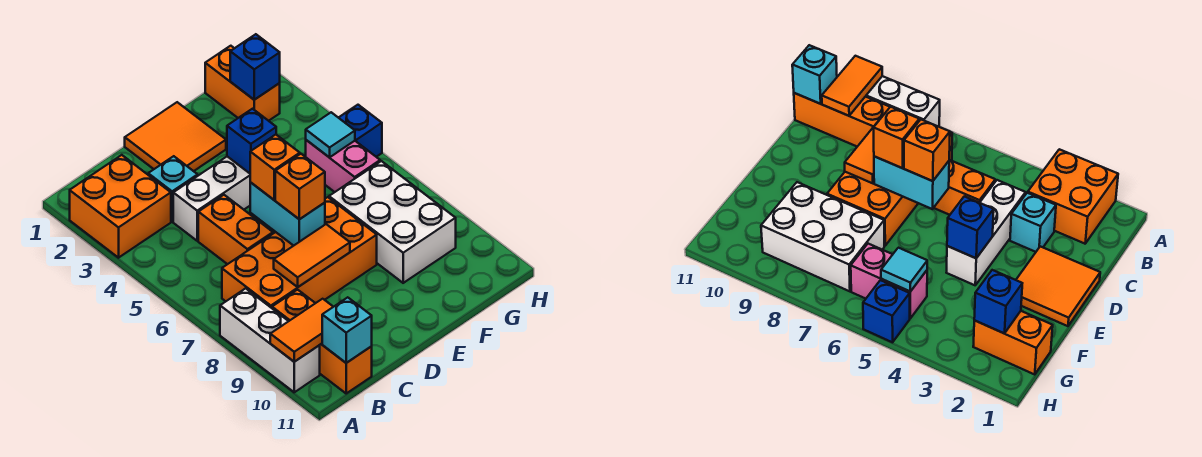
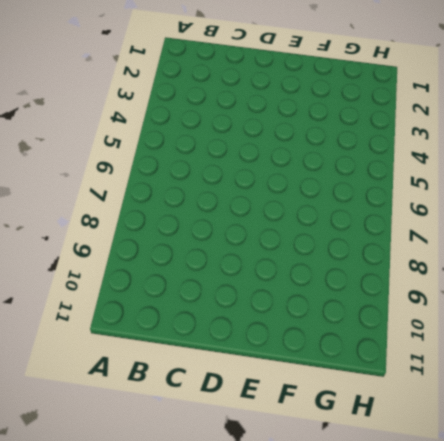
none -> orange brick A2:B3 level 1
none -> white brick A8:A10 level 1
none -> orange brick B7:E8 level 1

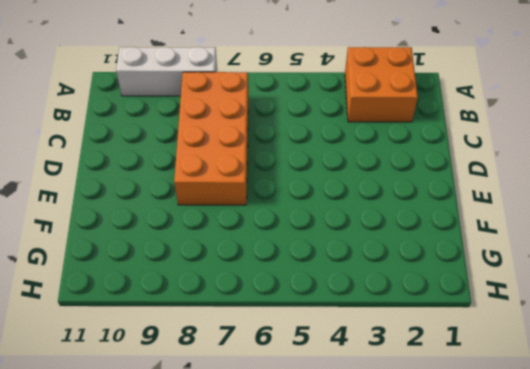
none -> orange brick B9:B11 level 1
none -> cyan brick C3 level 1
none -> white brick C4:E4 level 1

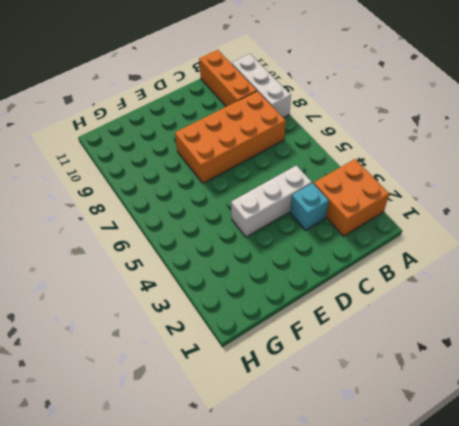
none -> orange brick C5:C6 level 1
none -> orange tile D1:E2 level 1
none -> white brick F7:G9 level 1

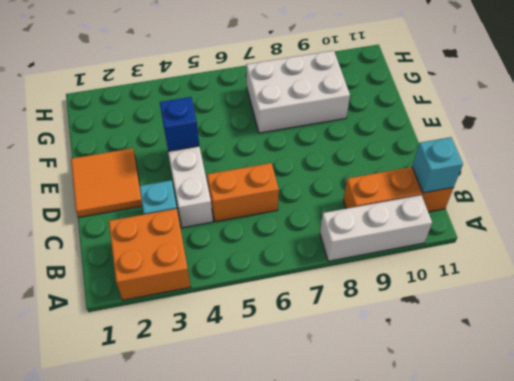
none -> orange brick B7:E8 level 1
none -> orange brick G1:G2 level 1
none -> pink brick G5:G6 level 1

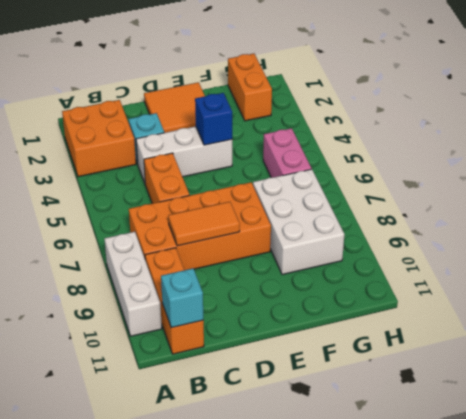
none -> blue brick H5 level 1
none -> orange tile A10:B10 level 2
none -> cyan brick D6:D7 level 2

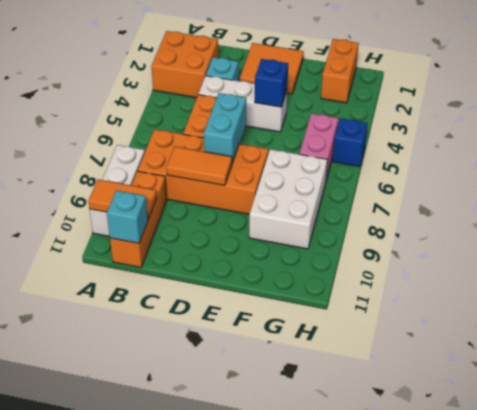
none -> blue brick G2 level 2
none -> cyan tile G5 level 2
none -> orange brick D6 level 3

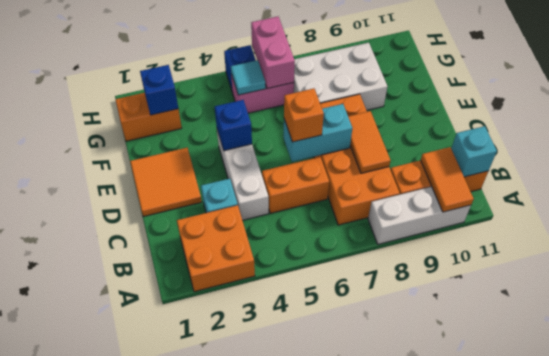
pink brick G6:H6 level 2 -> none
none -> orange brick D7 level 3

